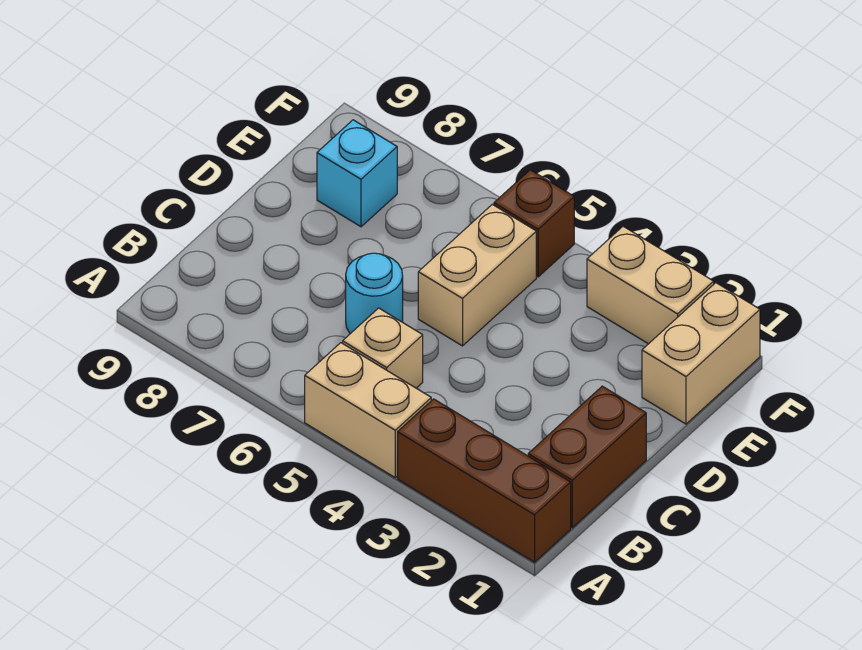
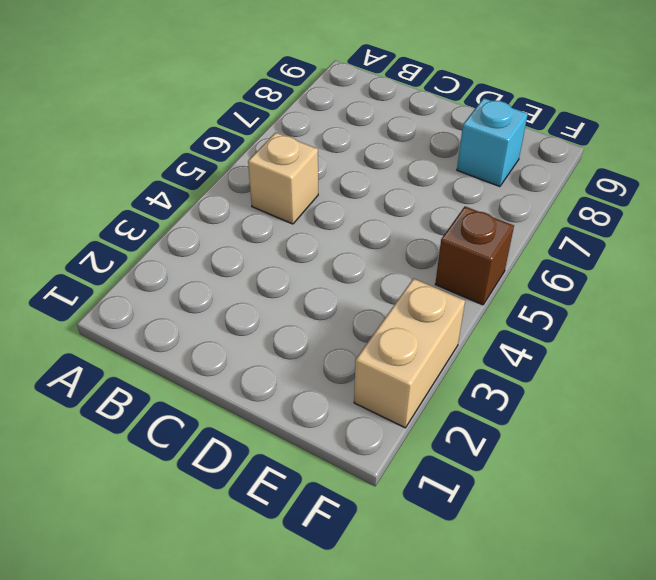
none -> brown brick A1:A3 level 1
none -> tan brick A4:A5 level 1

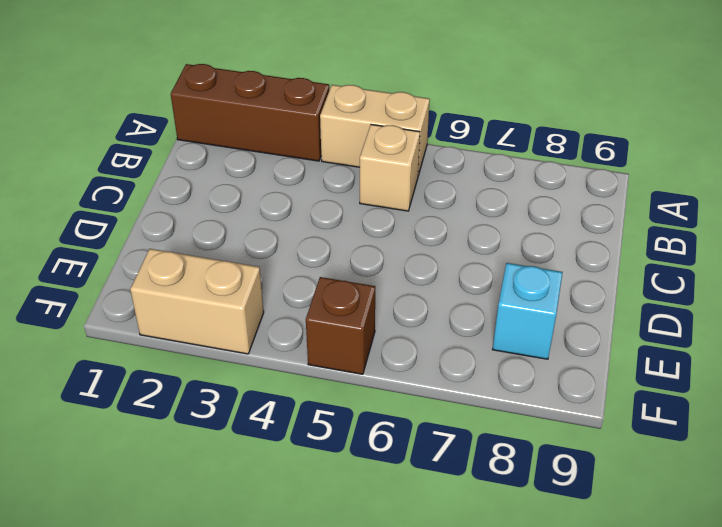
none -> brown brick B1:C1 level 1
none -> cyan round brick C6 level 1

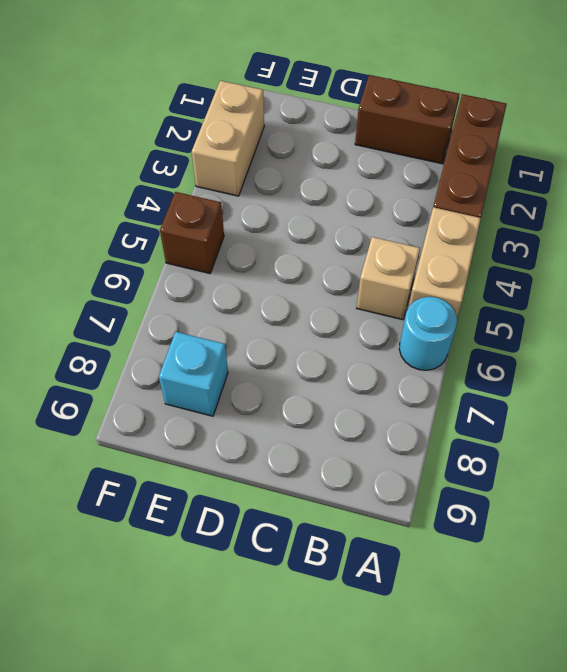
cyan round brick A6 level 1 -> cyan round brick C6 level 1
none -> tan brick D5:E5 level 1
none -> tan brick E1:F1 level 1

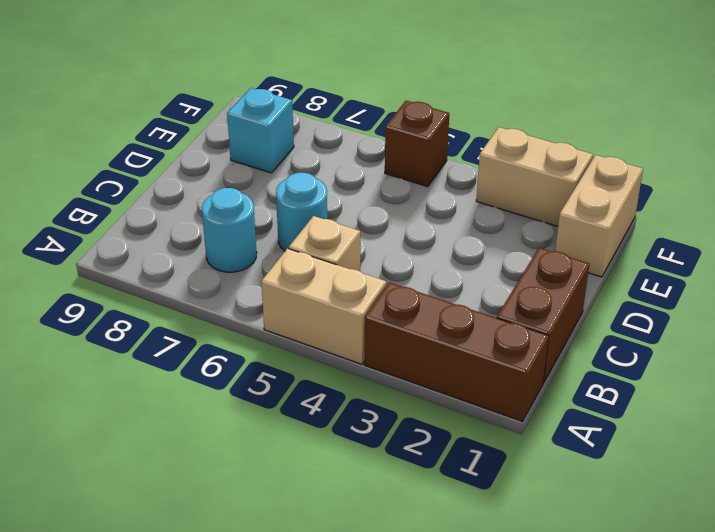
cyan round brick B7 level 1 -> none
none -> tan brick D5:E5 level 1

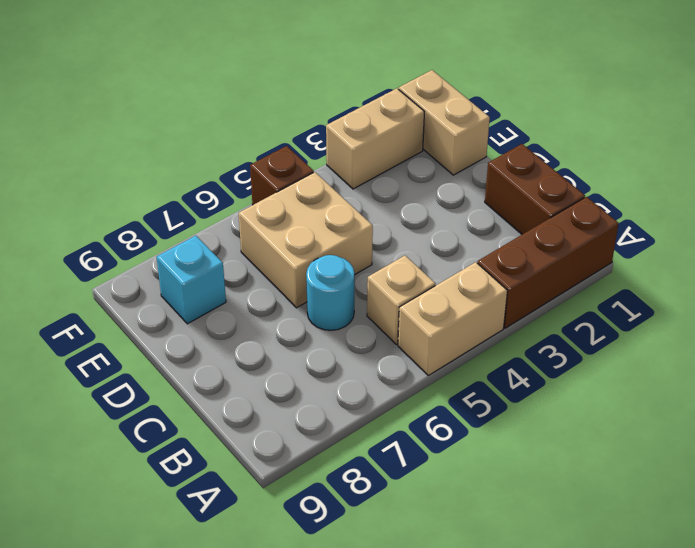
tan brick D5:E6 level 1 -> tan brick D5:E5 level 1

